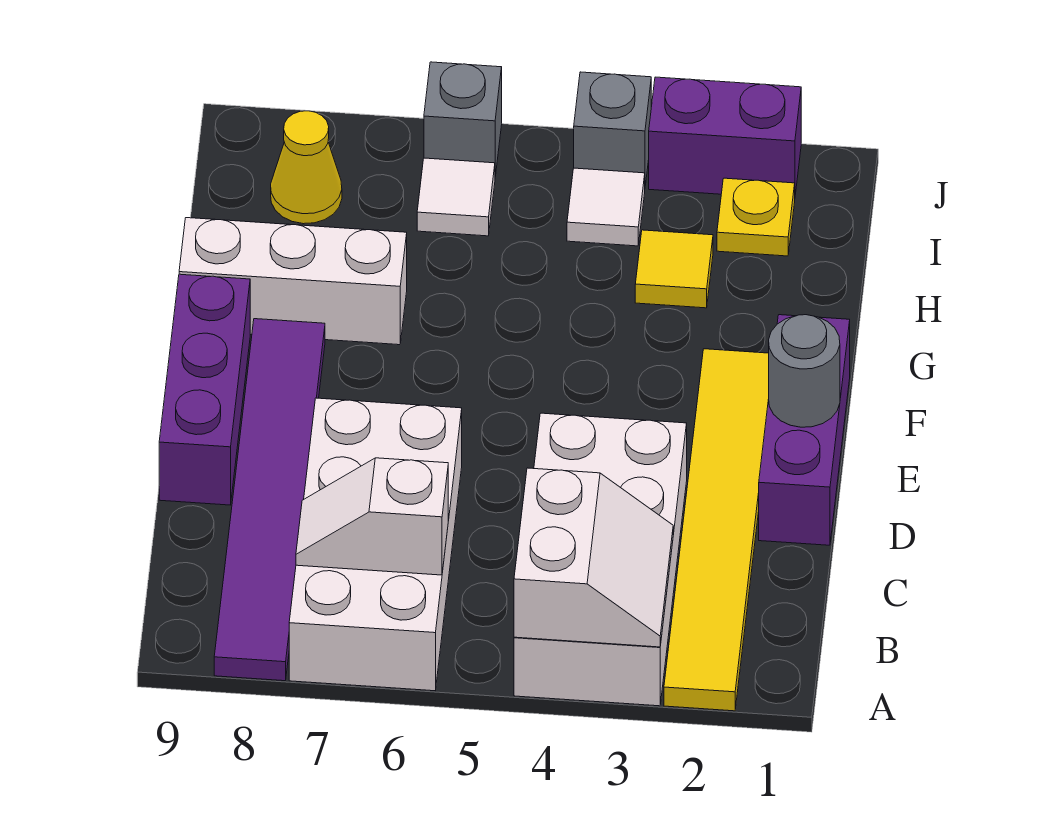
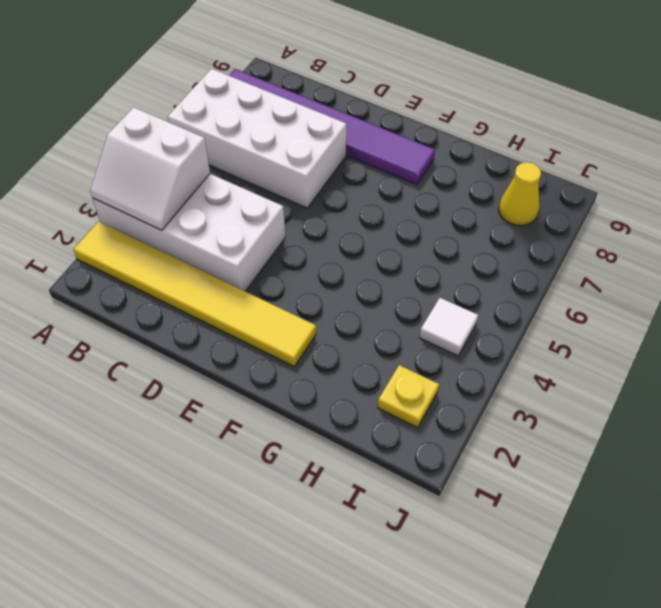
none -> purple brick D1:F1 level 1
none -> purple brick D9:F9 level 1
none -> white brick G7:G9 level 1

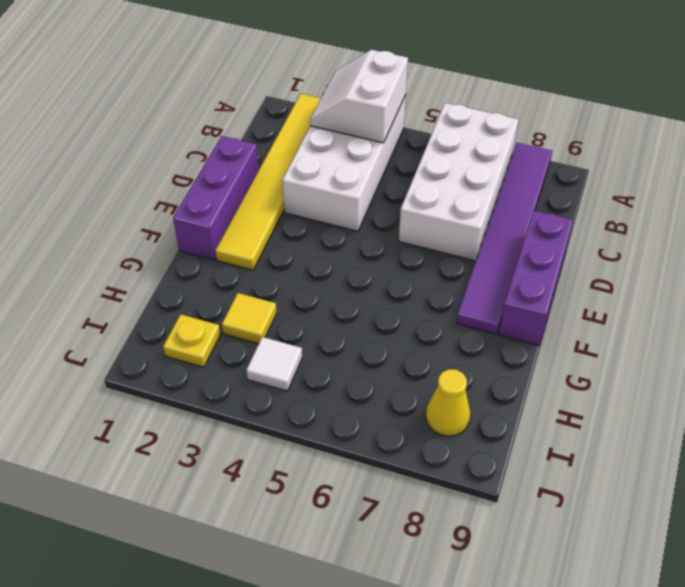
none -> white brick G7:G9 level 1
none -> white tile I6 level 1
none -> purple brick J2:J3 level 1

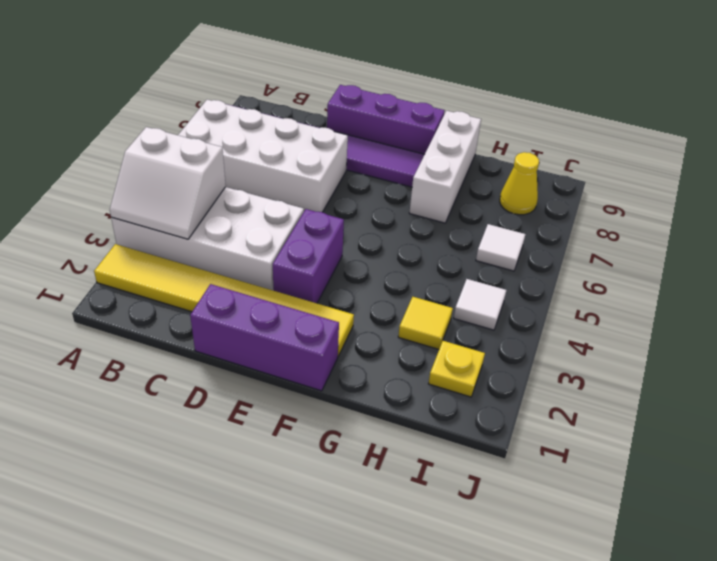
purple brick E3:E4 level 1 -> purple brick J2:J3 level 1
none -> grey brick J4 level 1
none -> grey brick J6 level 1
none -> white slope B6:B7 level 2 top 6

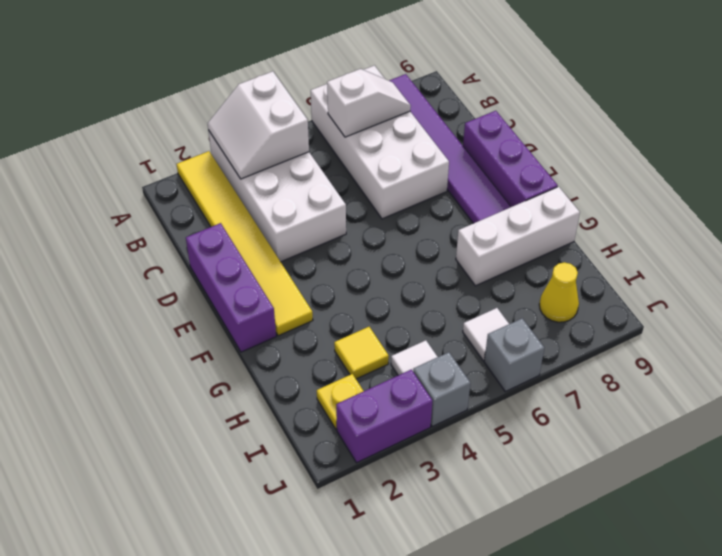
none -> grey round brick E1 level 2

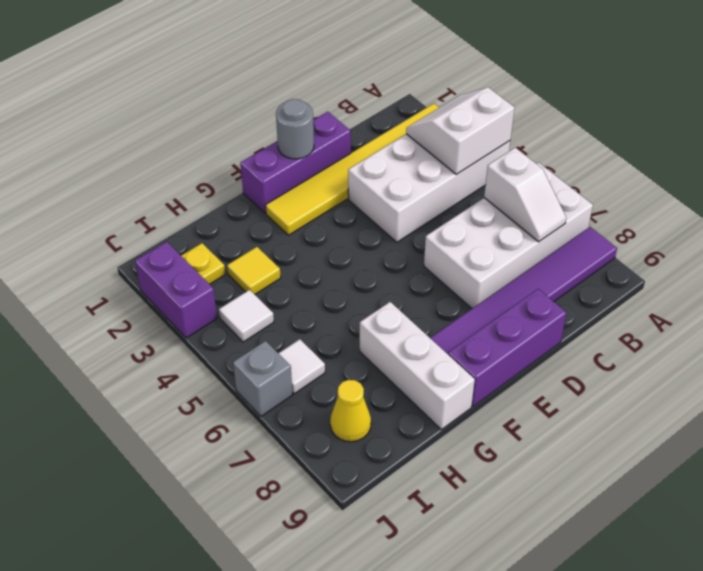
none -> grey brick J4 level 1

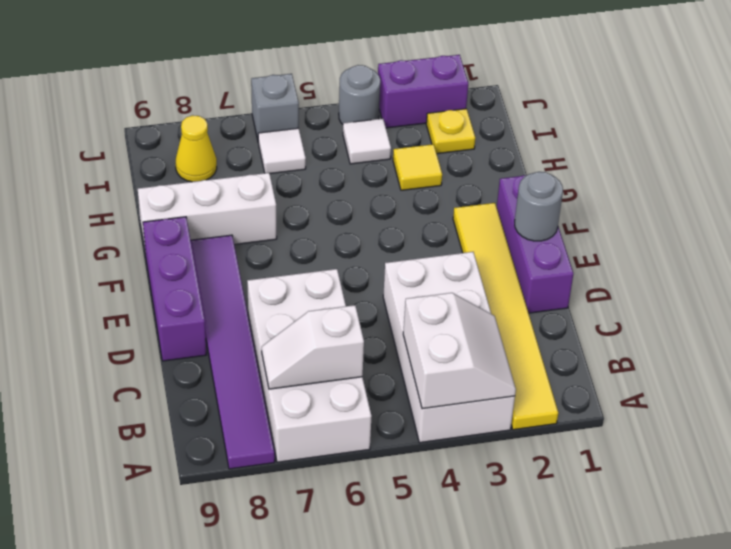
grey round brick J4 level 1 -> grey brick J4 level 1

